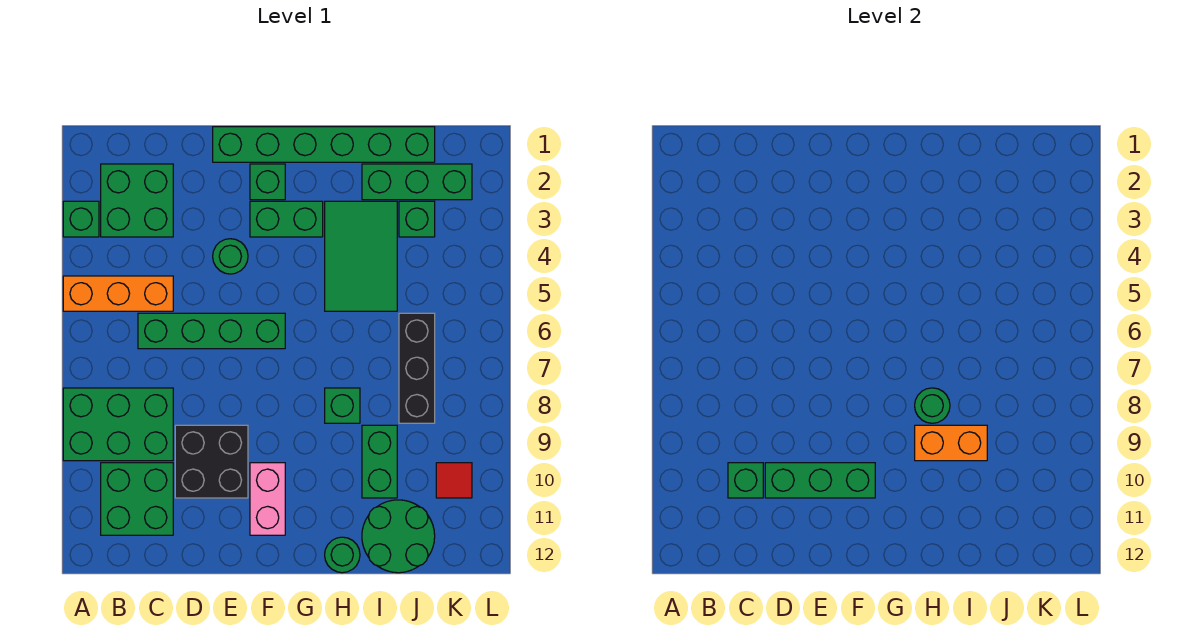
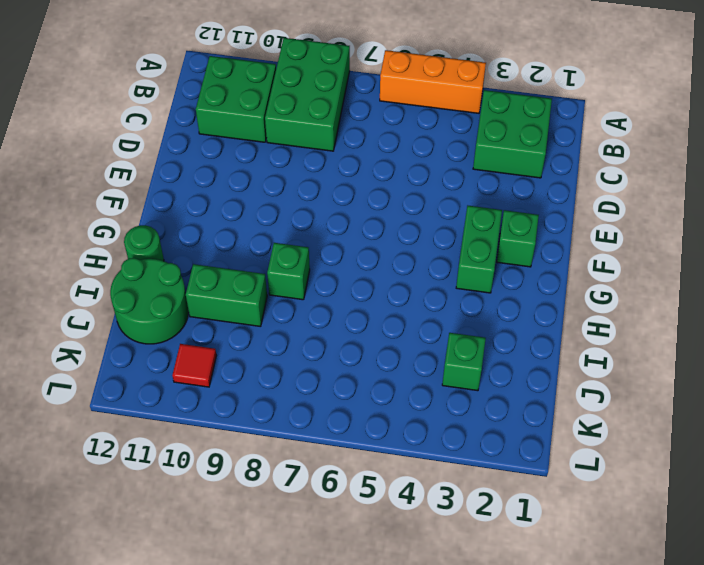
orange brick A4:A6 level 1 -> orange brick A5:C5 level 1
none -> green brick A3 level 1
none -> green brick C6:F6 level 1
none -> black brick D9:E10 level 1

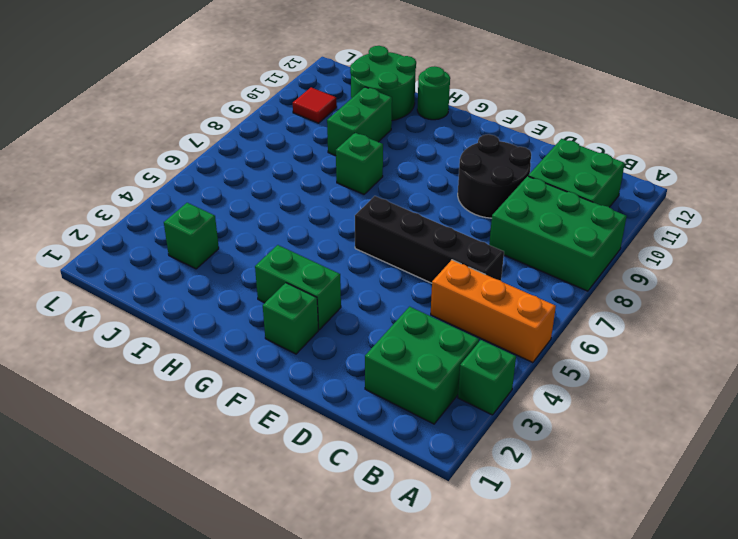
black brick C6:F6 level 1 -> green brick C6:F6 level 1
black round brick D9:E10 level 1 -> black brick D9:E10 level 1
none -> green brick E1:J1 level 1
none -> green round brick E4 level 1
none -> pink brick F10:F11 level 1

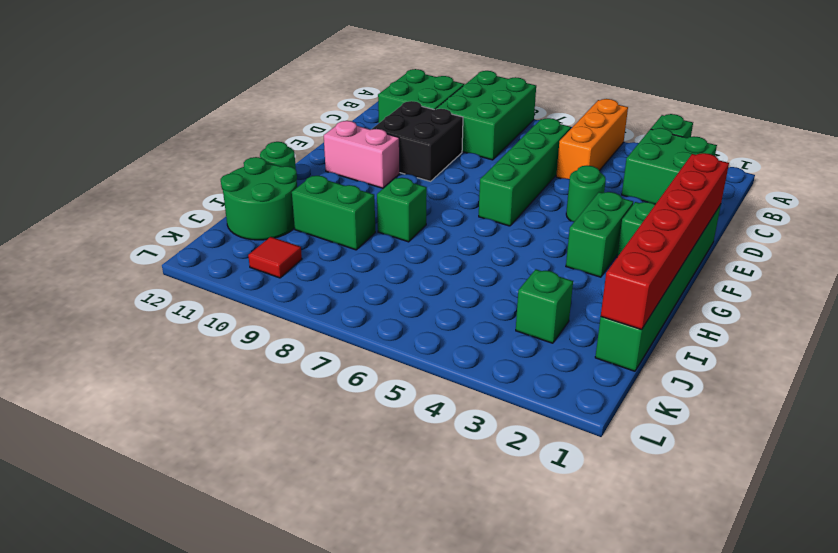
red brick E1:J1 level 2 -> none
none -> green tile H3:I5 level 1
none -> green brick I2:K2 level 1
none -> black brick J6:J8 level 1

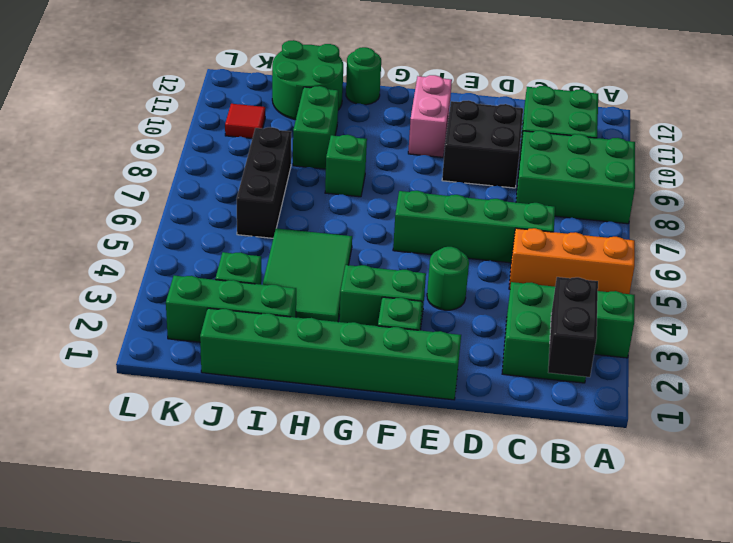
black brick B1:B2 level 2 -> none
none -> green brick C10 level 2
none -> green brick D10:F10 level 2
none -> green round brick H8 level 2

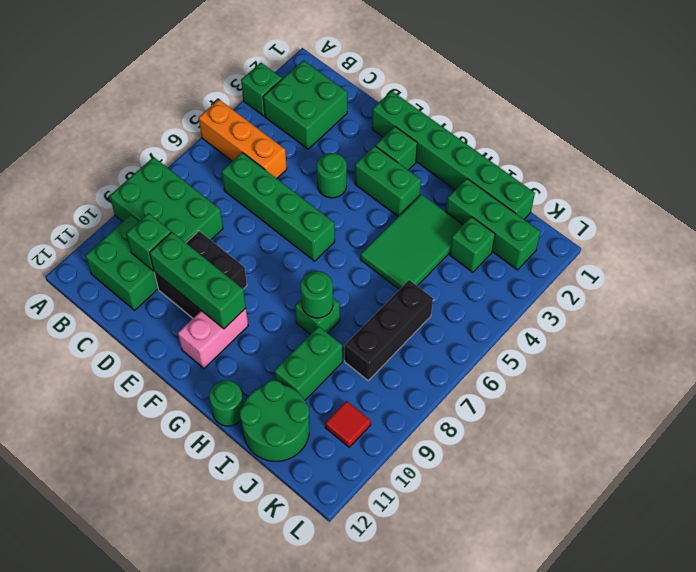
none -> orange brick H9:I9 level 2

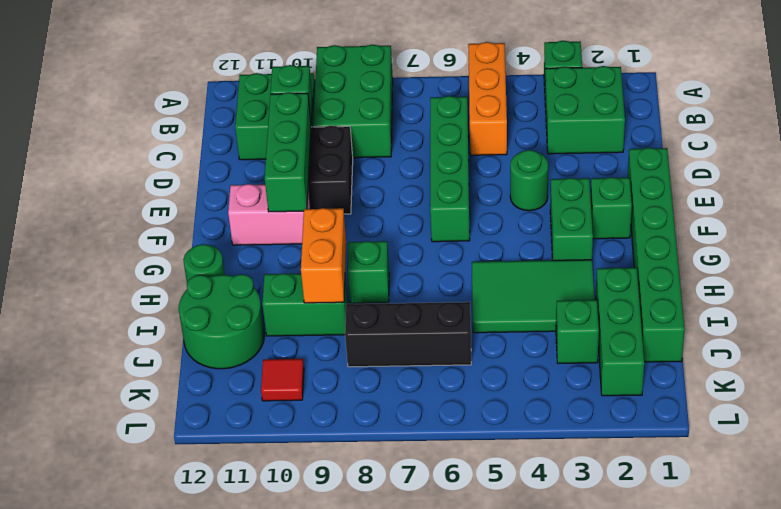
none -> green round brick H8 level 2

